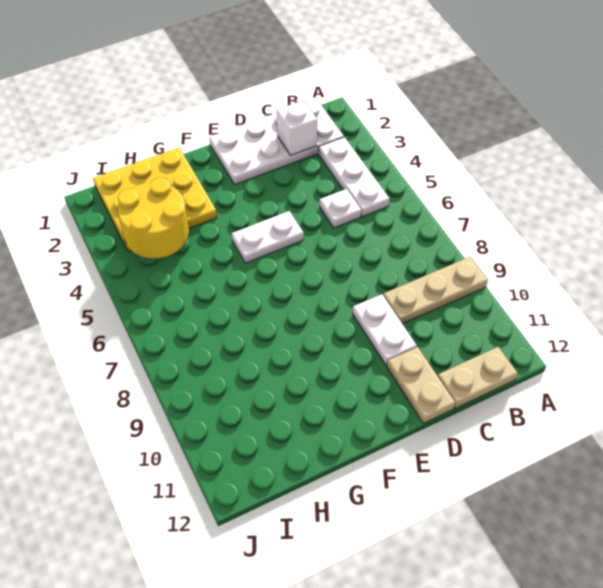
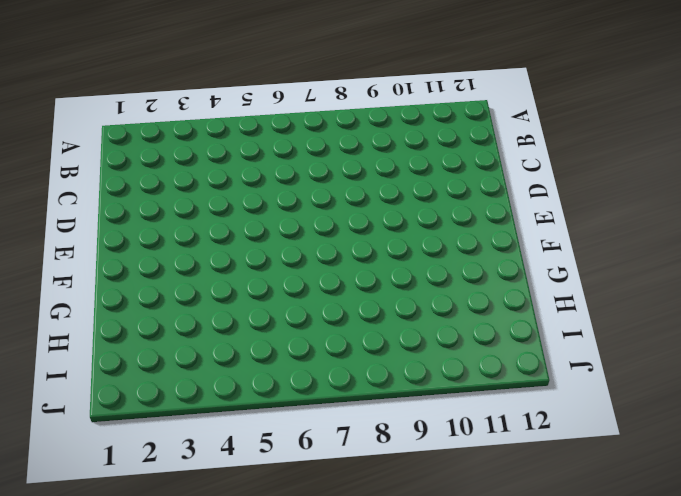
none -> tan plate A9:C9 level 1
none -> white plate B1:E2 level 1

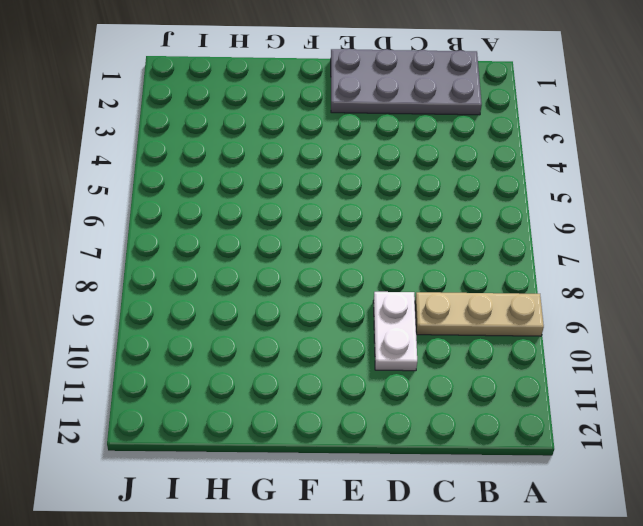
grey plate B1:E2 level 1 -> white plate B1:E2 level 1
none -> white plate B3:B5 level 1
none -> tan plate B12:C12 level 1

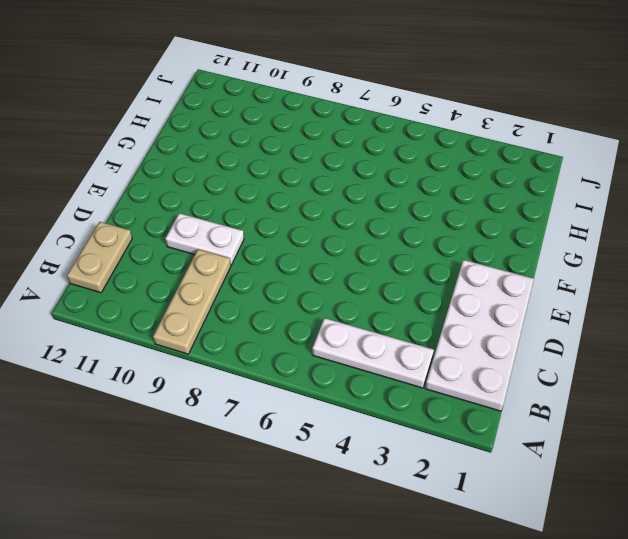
none -> white plate C5 level 1
none -> tan plate D11:D12 level 1

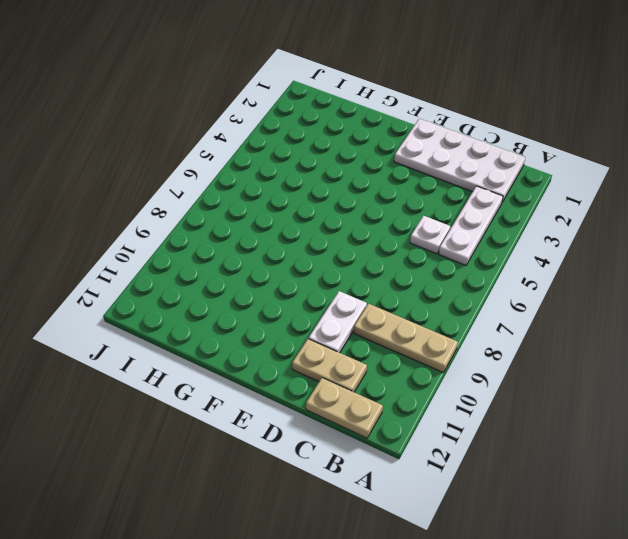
tan plate C11:D11 level 1 -> tan plate D11:D12 level 1
none -> white plate E5:F5 level 1
none -> yellow plate G1:I3 level 1

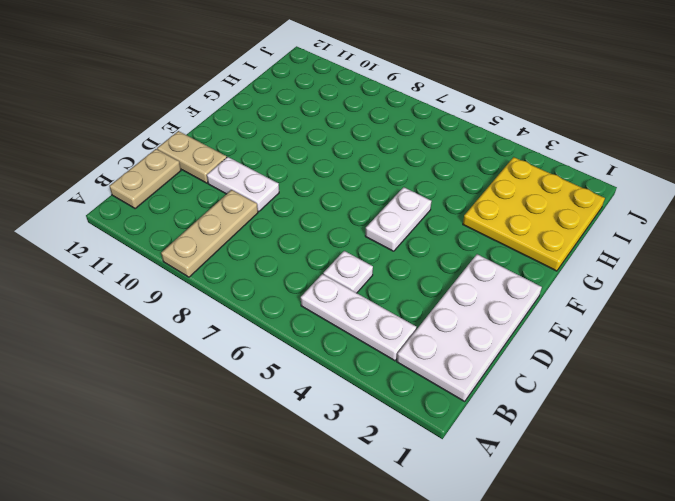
none -> white brick C2 level 2
none -> yellow round brick H3:I4 level 2

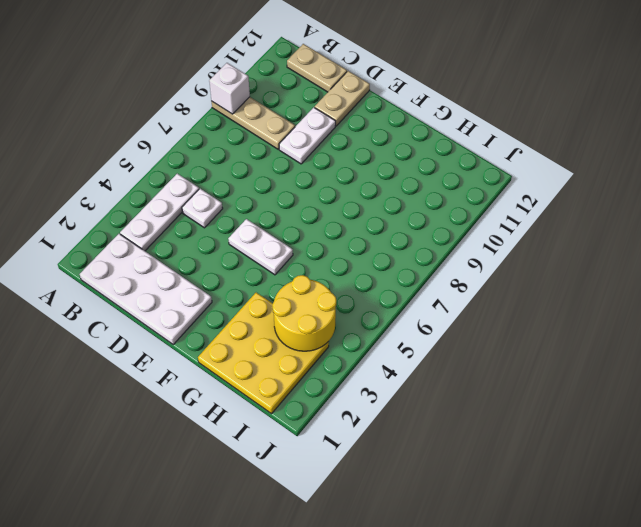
white brick A9 level 2 -> white brick C2 level 2

